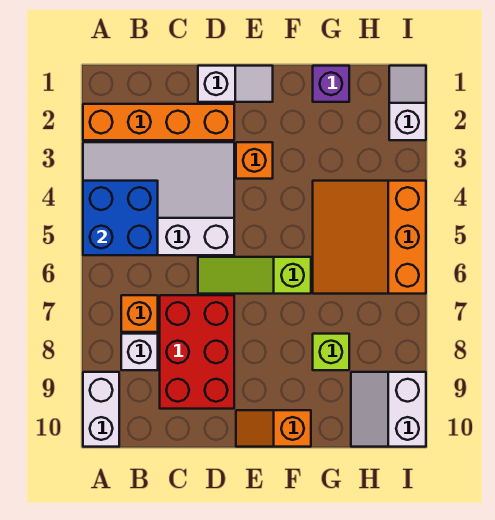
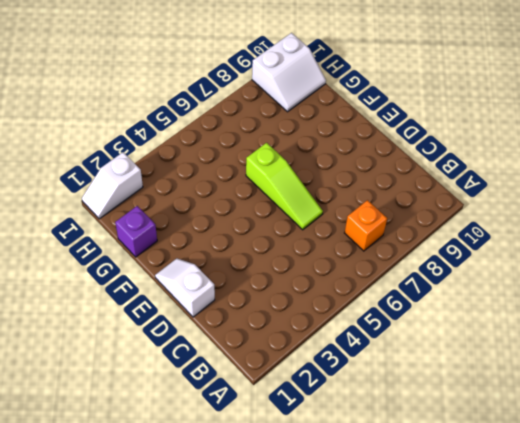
none -> orange brick A2:D2 level 1
none -> white slope A3:D5 level 1 top 5
none -> white brick A9:A10 level 1

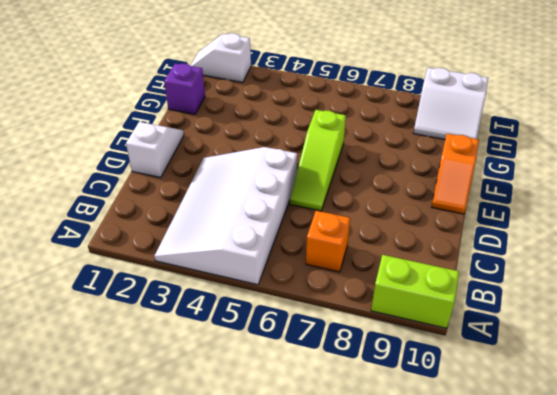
lime brick A9:A10 level 1 -> white brick A9:A10 level 1
none -> orange brick A2:D2 level 1
none -> white brick B8 level 1
none -> red brick C7:D9 level 1

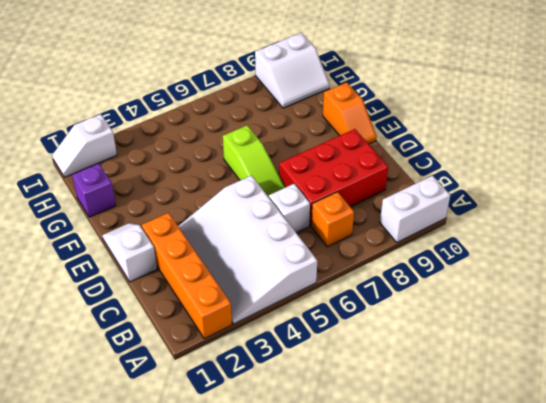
white brick C6 level 1 -> white brick B8 level 1
none -> orange brick E3 level 1
none -> orange slope G4:I6 level 1 top I
none -> lime brick G8 level 1

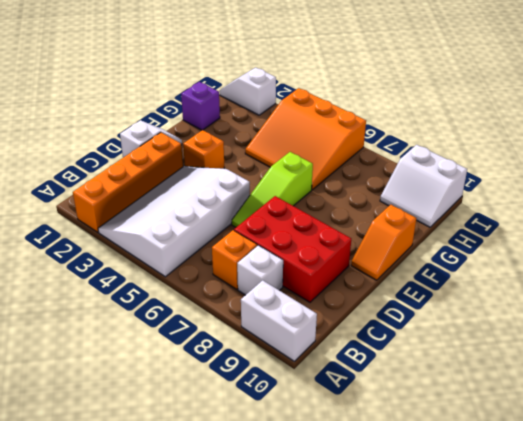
none -> lime brick G8 level 1
none -> blue brick A4:B5 level 2

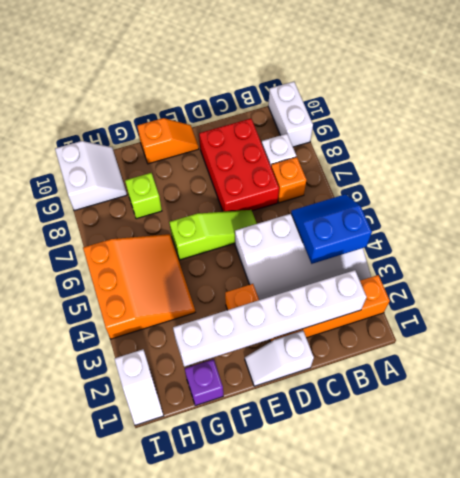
blue slope A4:B5 level 2 top 4 -> blue brick A4:B5 level 2
white brick B2:G2 level 2 -> none

